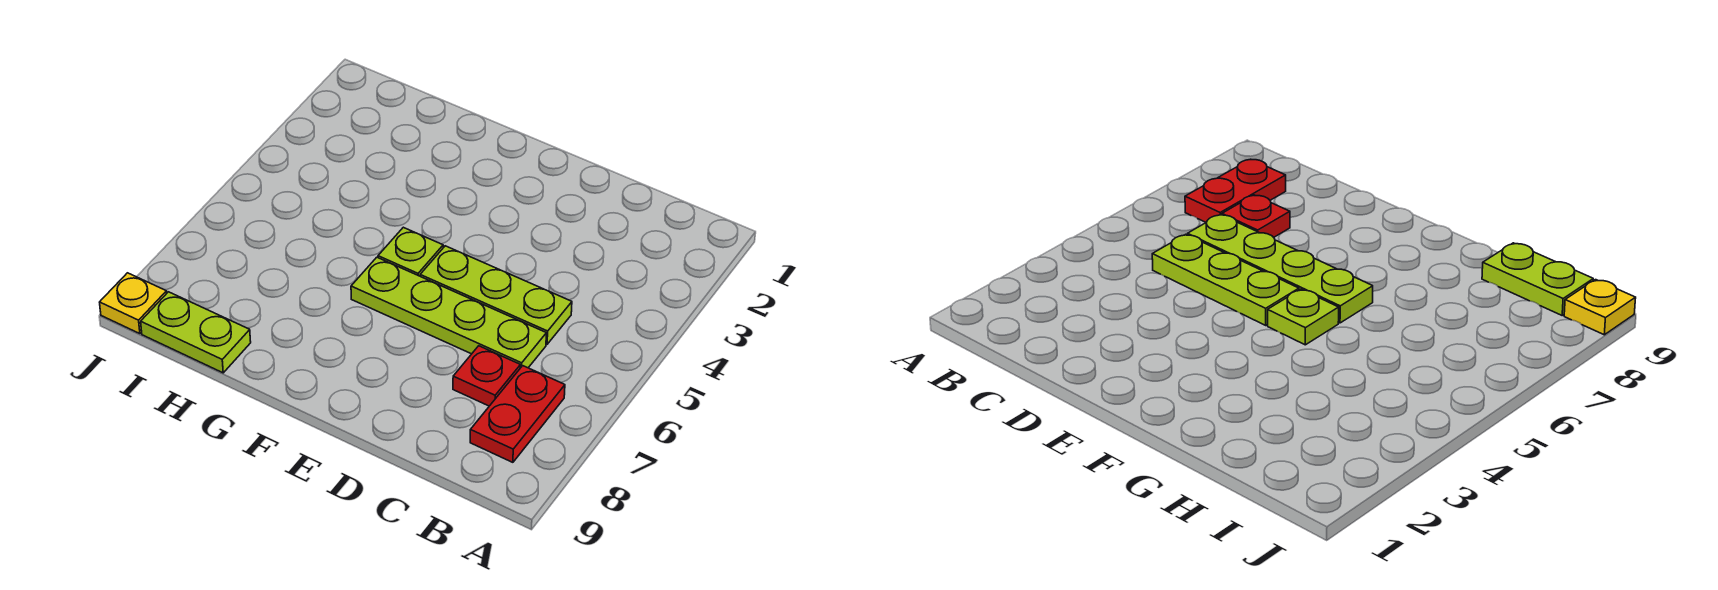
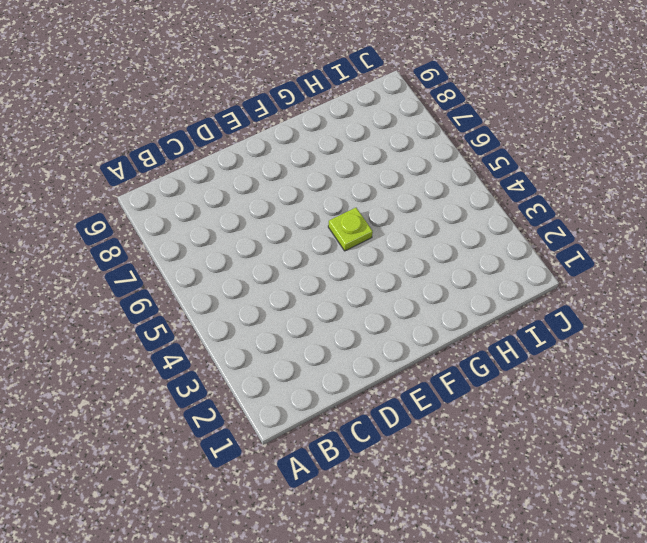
none -> red plate B7:B8 level 1
none -> lime plate C5:E5 level 1

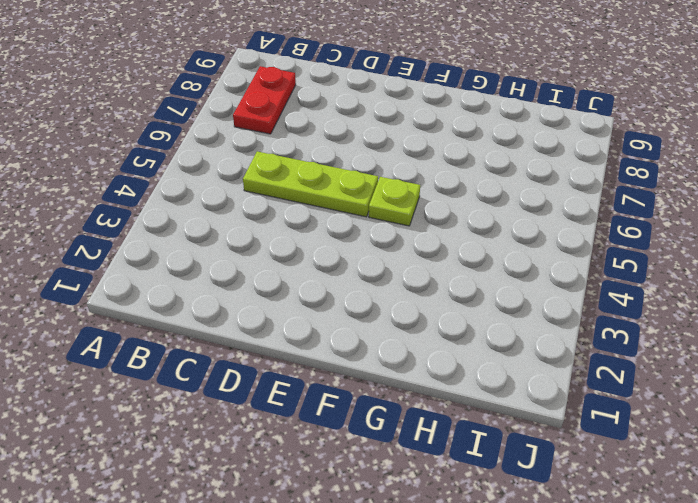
none -> lime plate C6:F6 level 1
none -> red plate C7 level 1

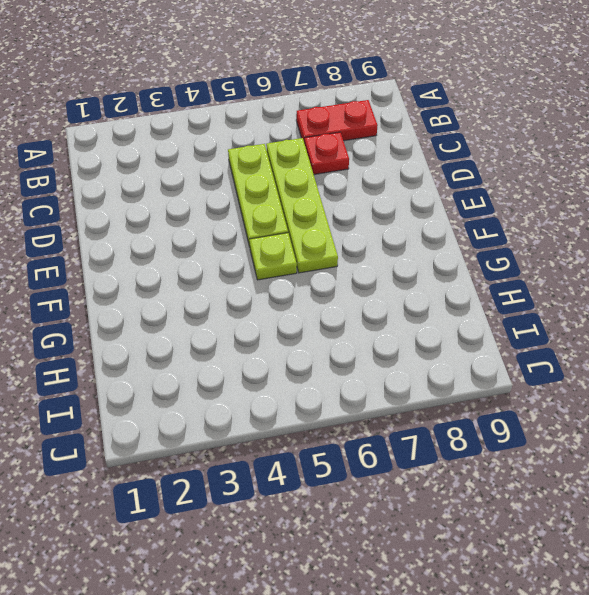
none -> lime plate H9:I9 level 1
none -> yellow plate J9 level 1

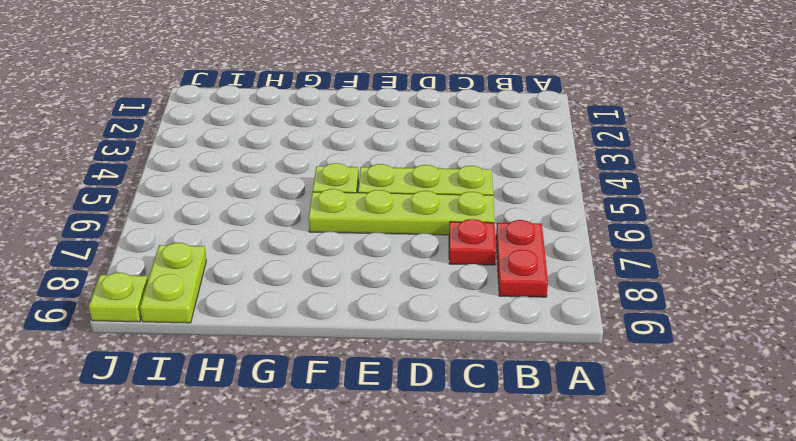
lime plate I8:I9 level 1 -> lime plate H9:I9 level 1
lime plate J9 level 1 -> yellow plate J9 level 1

